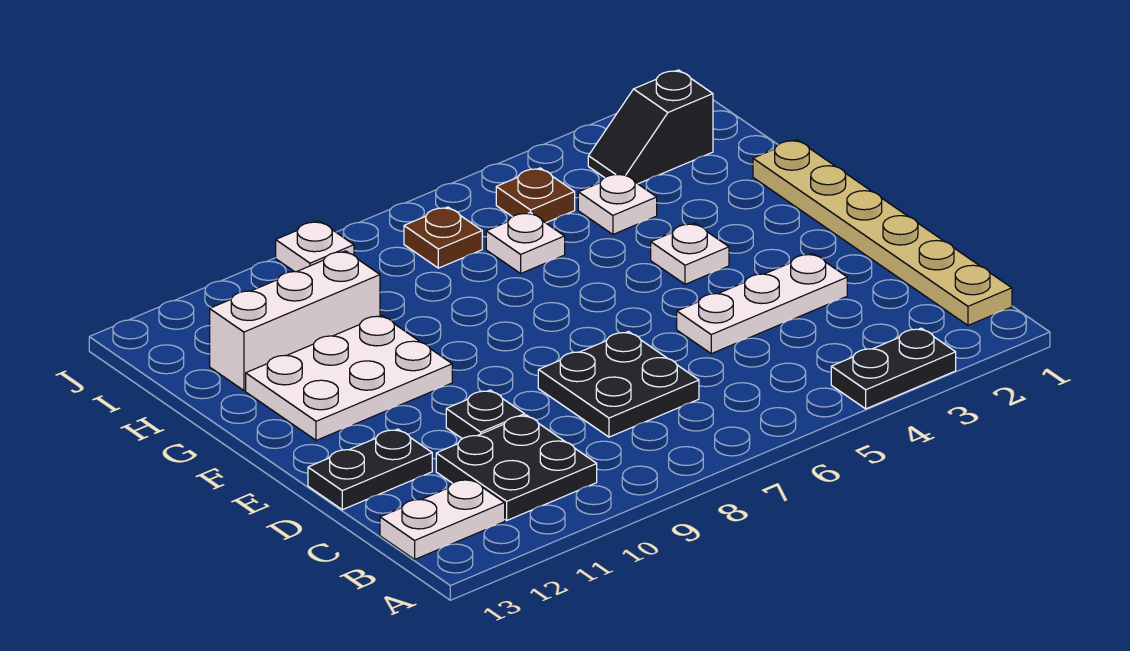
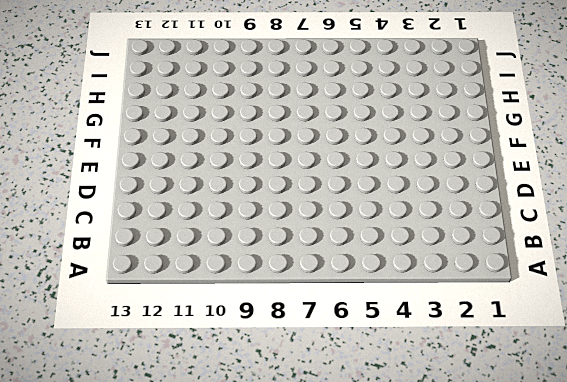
none -> black plate A3:A4 level 1
none -> tan plate B1:G1 level 1
none -> black plate B10:C11 level 1

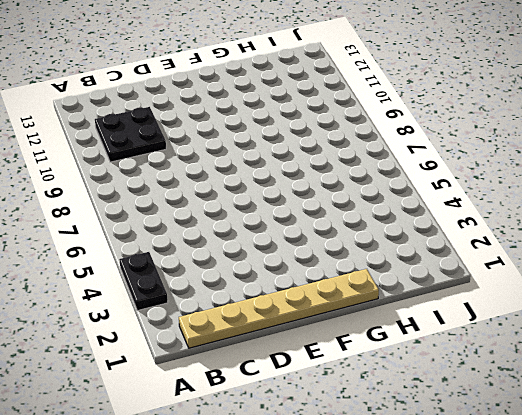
none -> white plate B12:B13 level 1
none -> black plate C7:D8 level 1
none -> white plate D3:D5 level 1

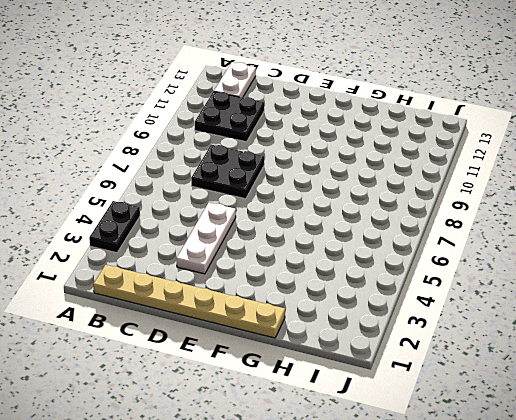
none -> black plate D10 level 1
none -> black plate D12:D13 level 1
none -> white plate F4 level 1

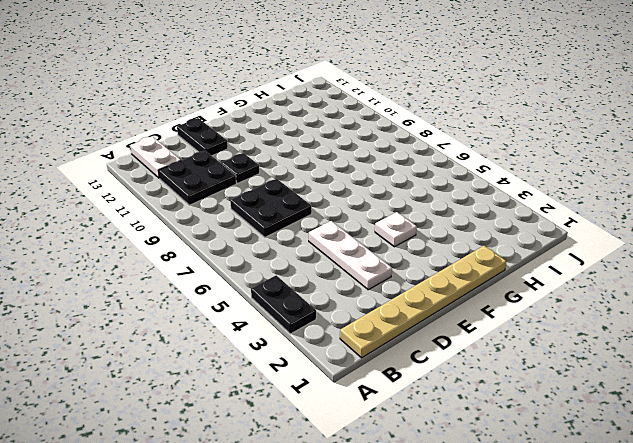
none -> white plate F10:G12 level 1
none -> white plate H4 level 1
none -> white plate H6 level 1

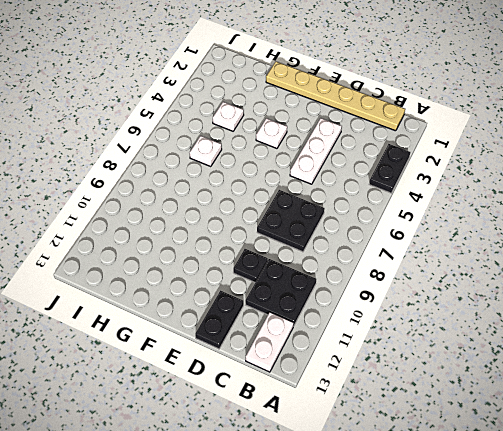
none -> white plate F10:G12 level 1
none -> white brick H10:H12 level 1
none -> black slope I2:I3 level 1 top 2

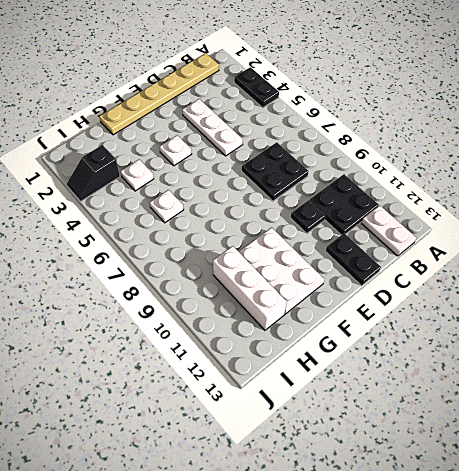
black slope I3:J3 level 1 top I -> black slope I2:I3 level 1 top 2
none -> brown plate I5 level 1
none -> brown plate I7 level 1
none -> white plate J9 level 1

